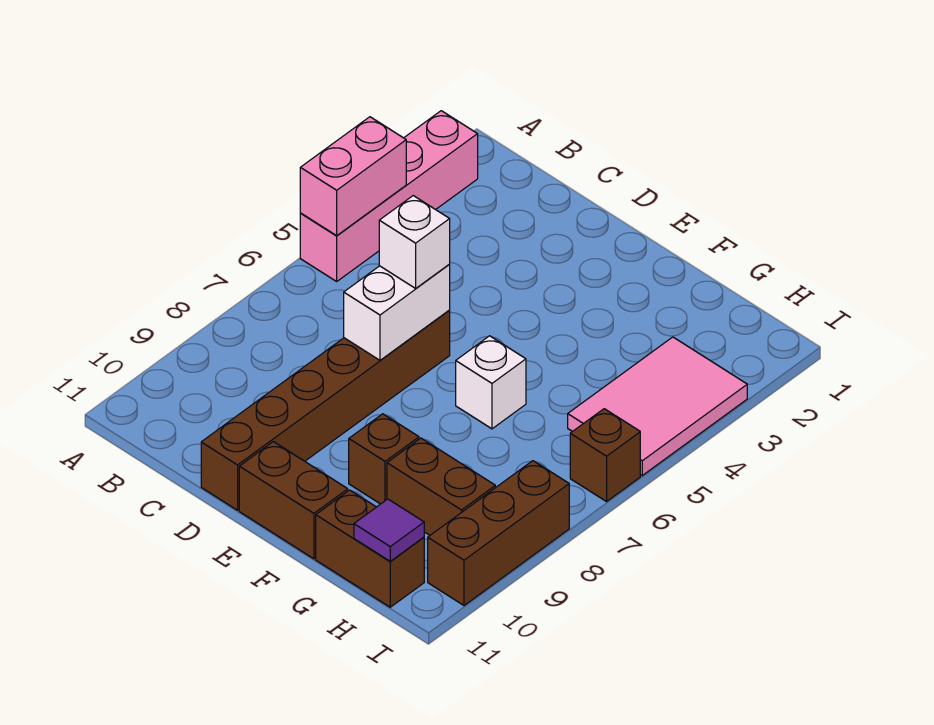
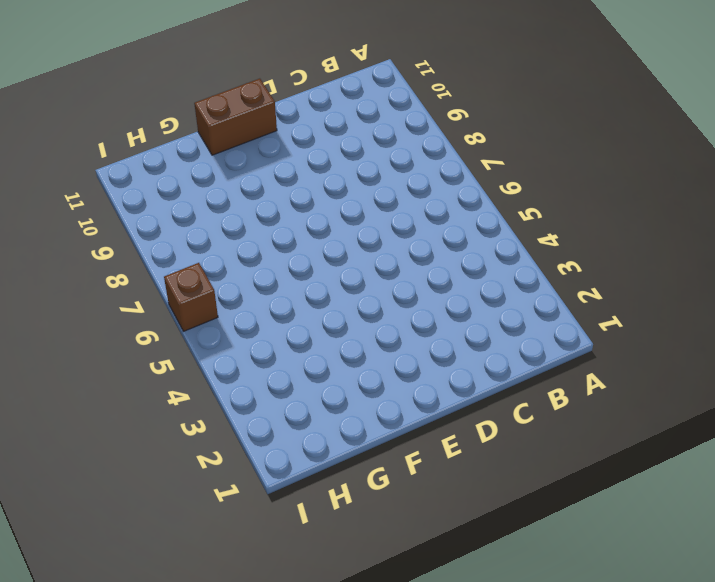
none -> pink brick A2:A5 level 1
none -> brown brick D6:D11 level 1
none -> white brick F6 level 1

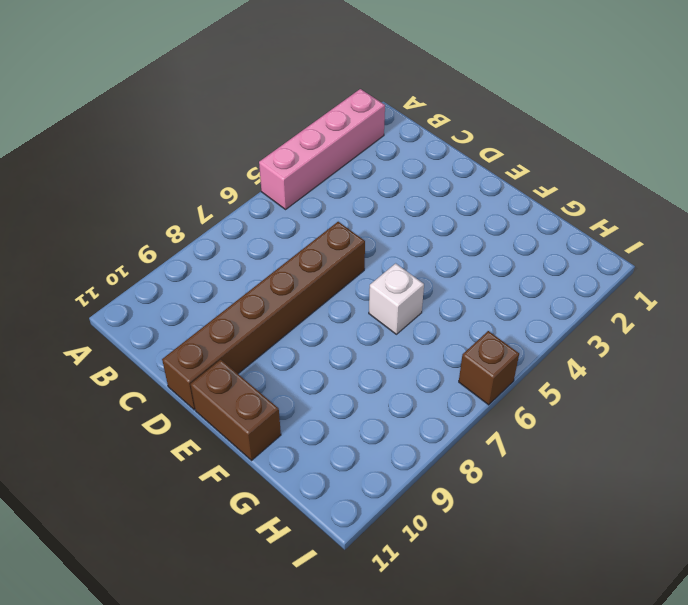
none -> brown brick F9 level 1
none -> brown brick G9:H9 level 1
none -> brown brick G11:H11 level 1

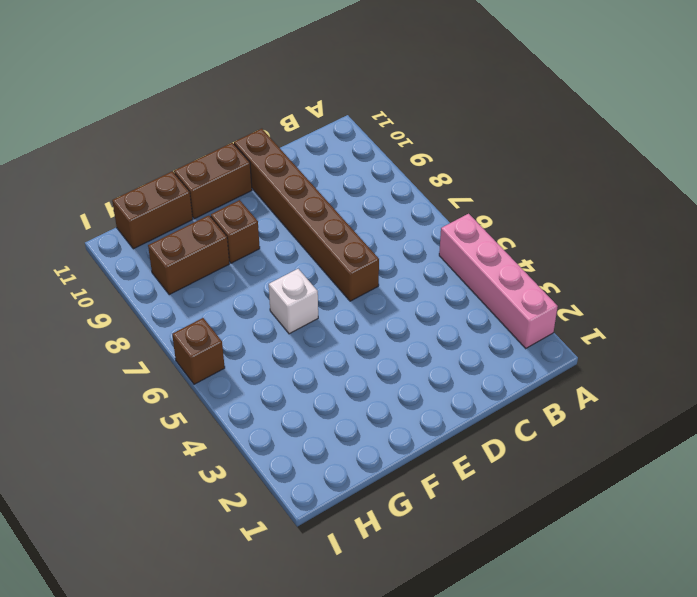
none -> pink tile H3:I5 level 1
none -> brown brick I8:I10 level 1
none -> pink brick A4:A5 level 2

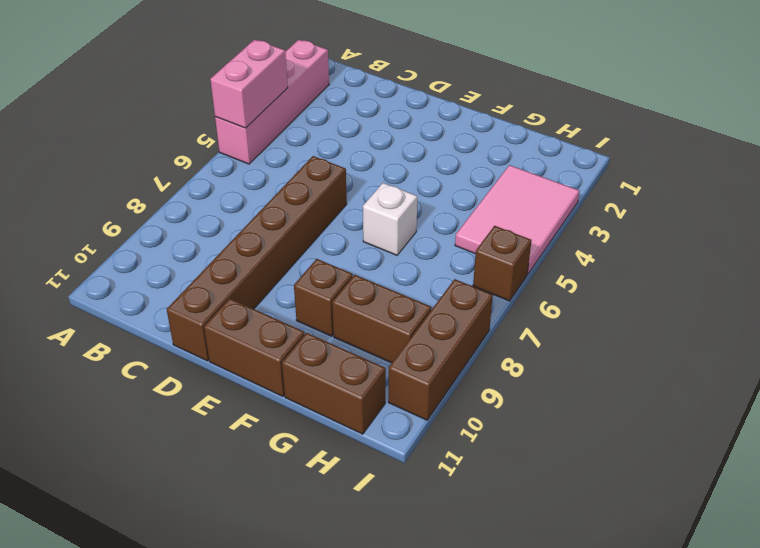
none -> white brick D6:D7 level 2
none -> purple tile H11 level 2
none -> white brick D6 level 3

